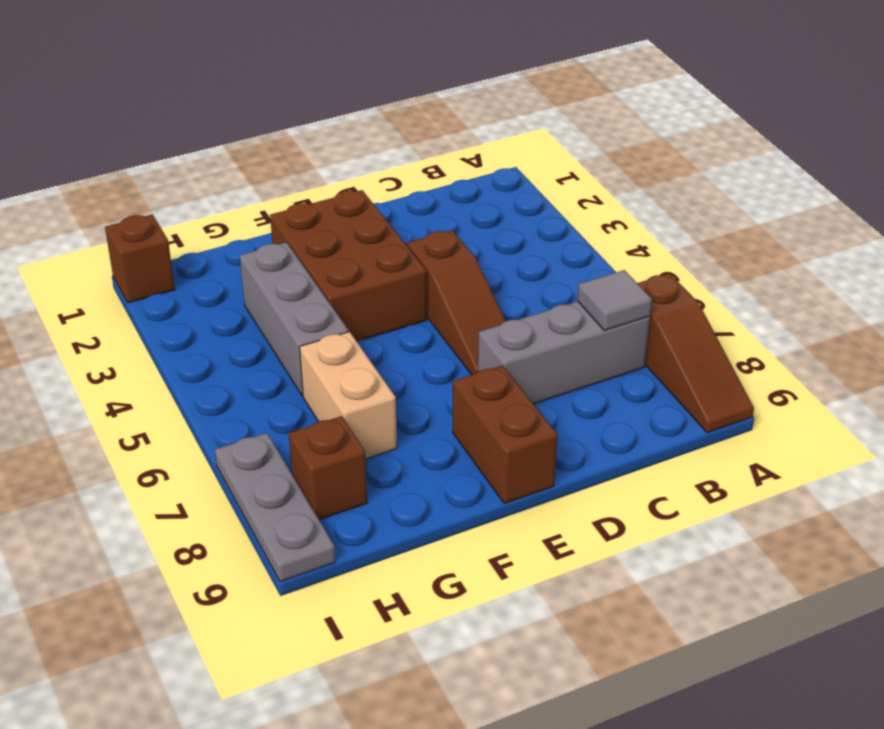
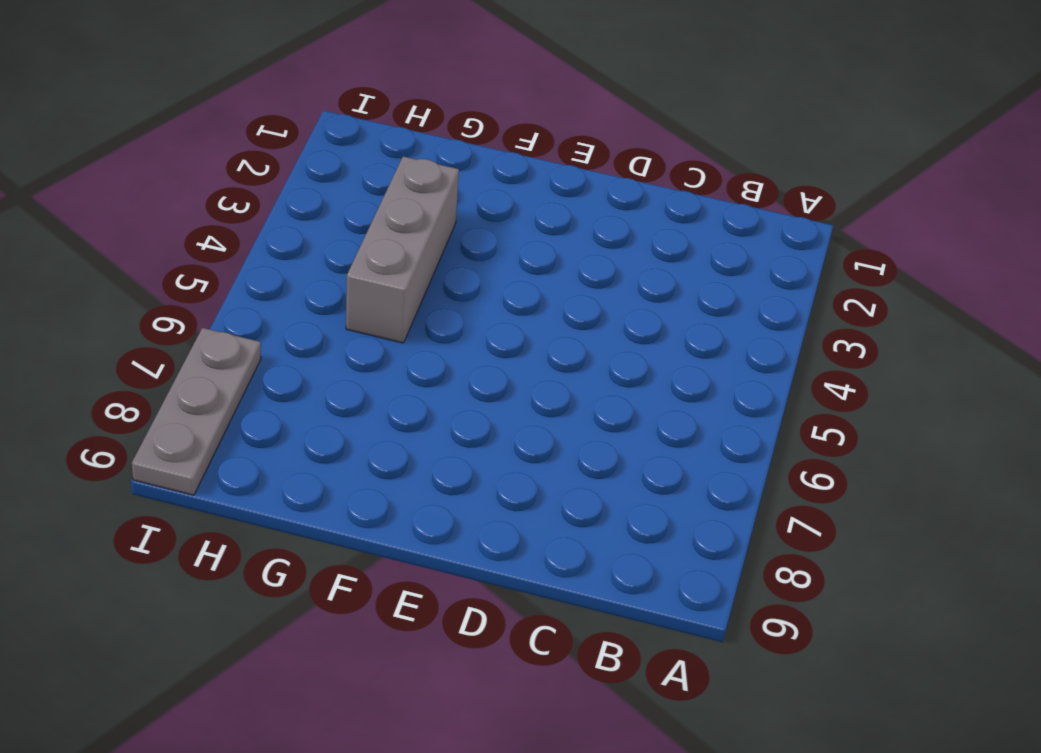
none -> brown slope A7:A9 level 1 top 7
none -> grey brick B7:D7 level 1

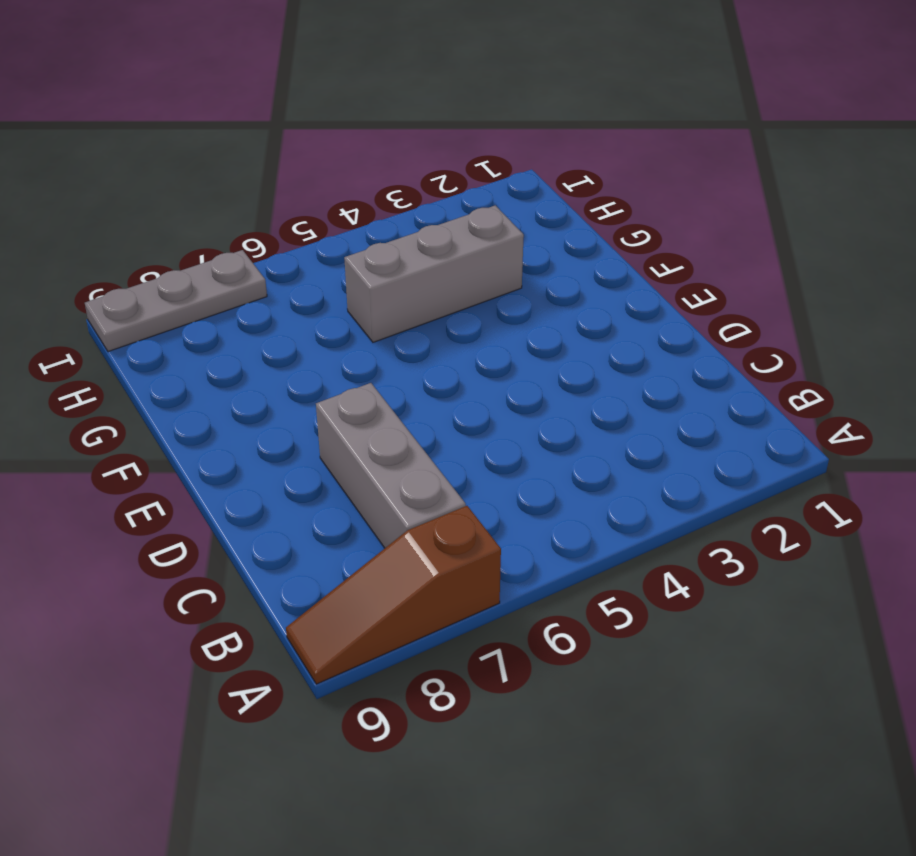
none -> brown slope D4:D6 level 1 top 4
none -> brown brick E2:F4 level 1

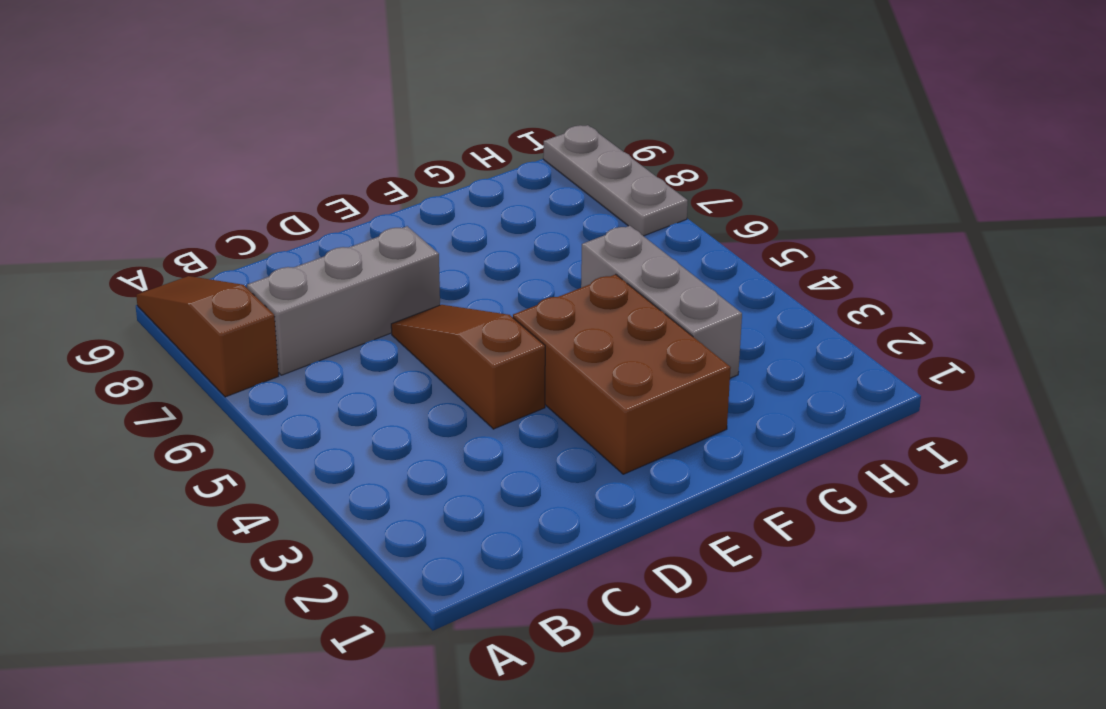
none -> brown brick E8:E9 level 1
none -> tan brick G6:G7 level 1

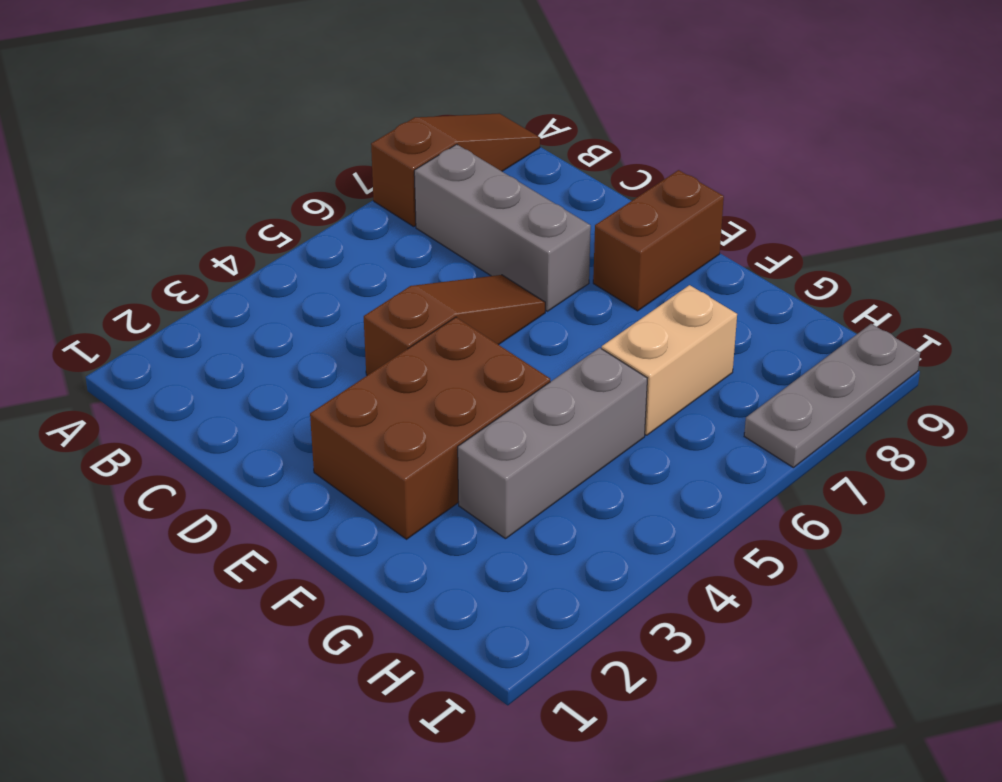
none -> brown brick H8 level 1
none -> brown brick I1 level 1

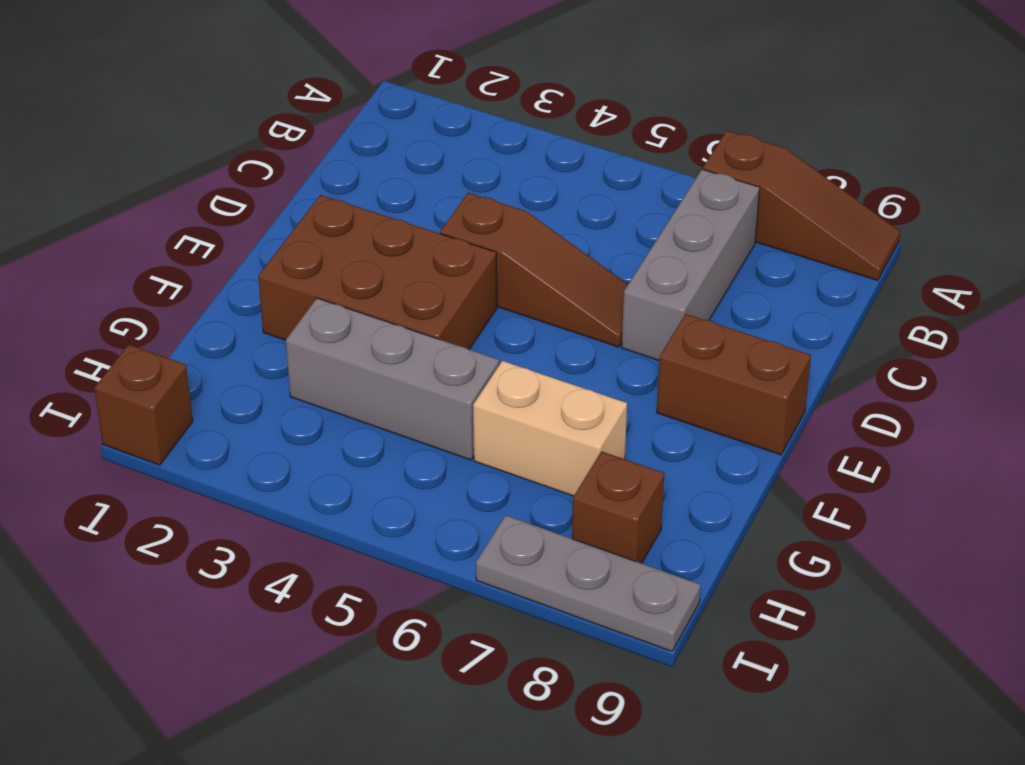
none -> grey tile B7 level 2

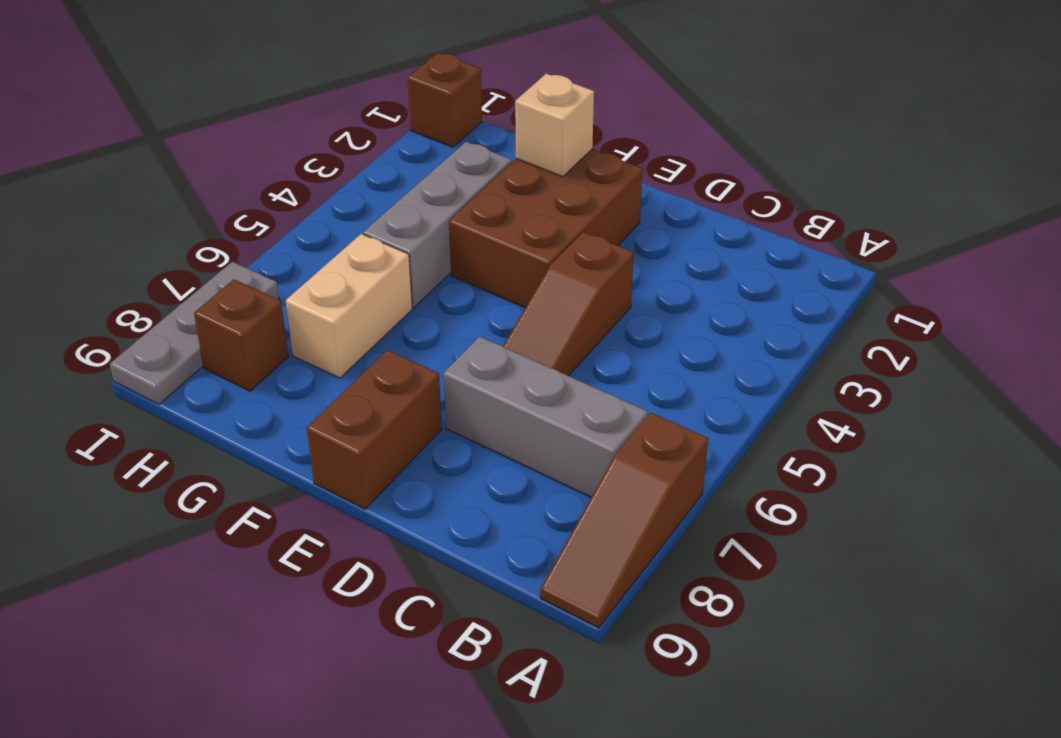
tan brick F2 level 2 -> none
none -> grey tile B7 level 2

